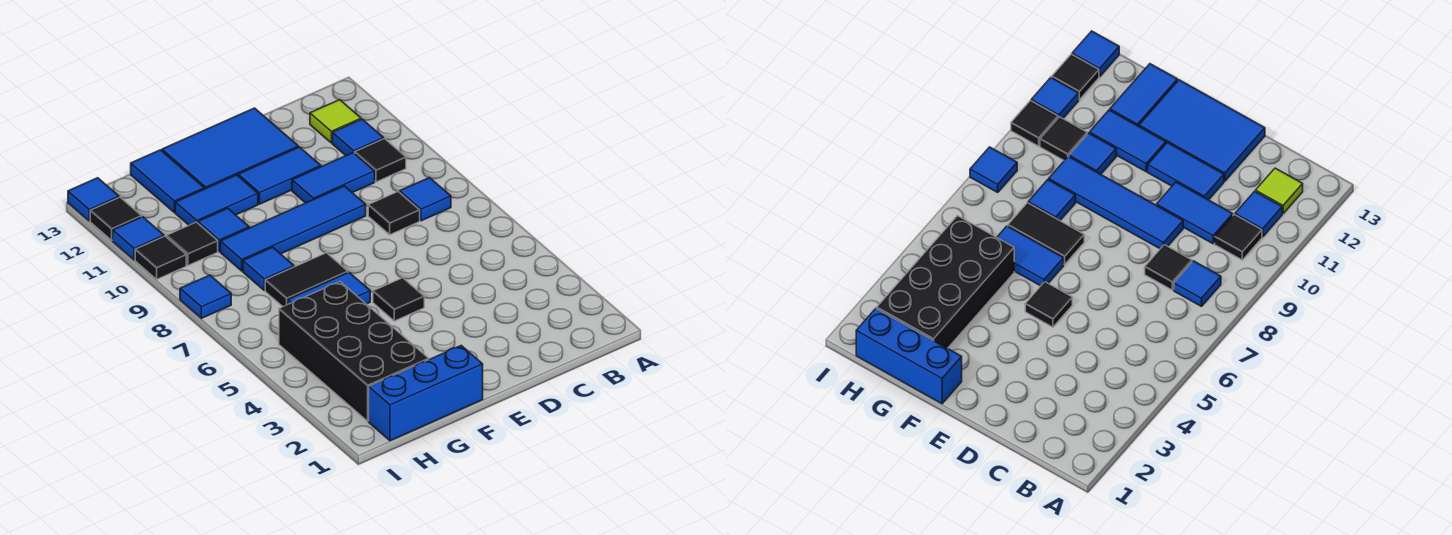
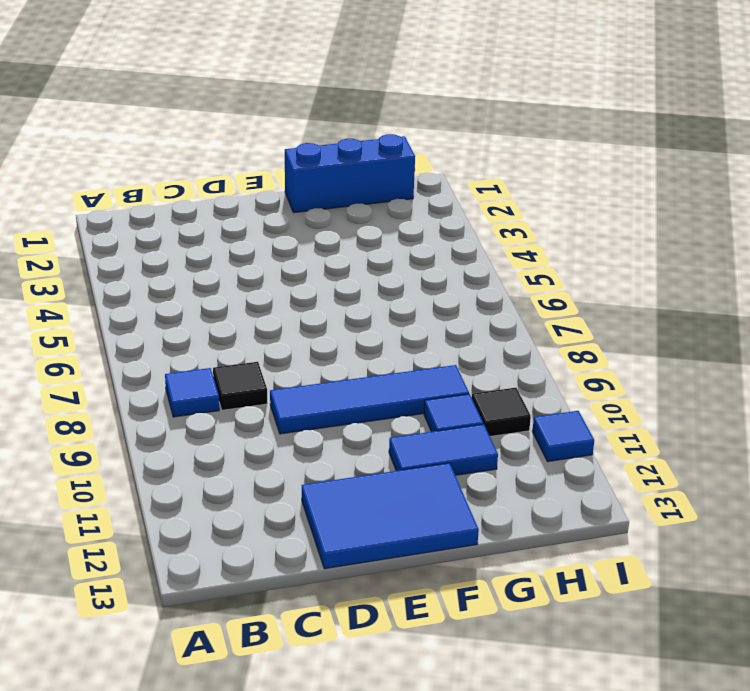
none -> black tile B10 level 1
none -> blue tile B11 level 1
none -> lime tile B12 level 1

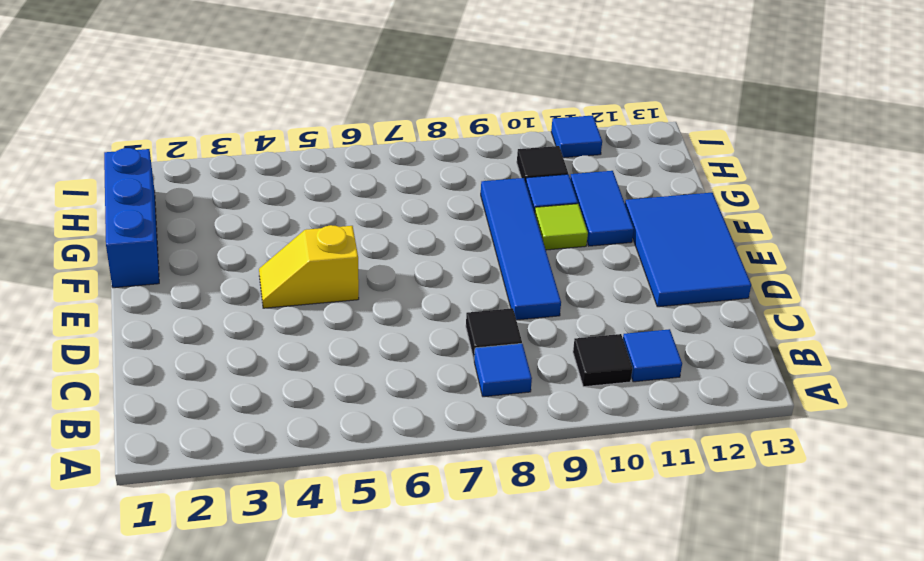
yellow slope E4:E5 level 1 top 5 -> black tile E5 level 1
lime tile F10 level 1 -> lime tile B12 level 1
none -> blue tile C10:D10 level 1
none -> blue tile D11:E11 level 1
none -> blue tile F6:G6 level 1

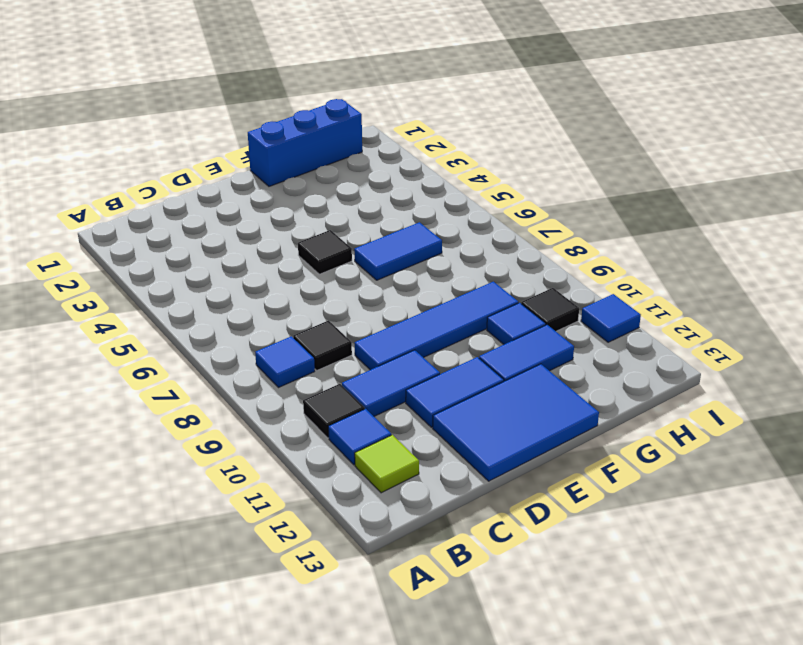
none -> black tile F7:G7 level 1
none -> black brick G2:H5 level 1
none -> blue tile G8 level 1

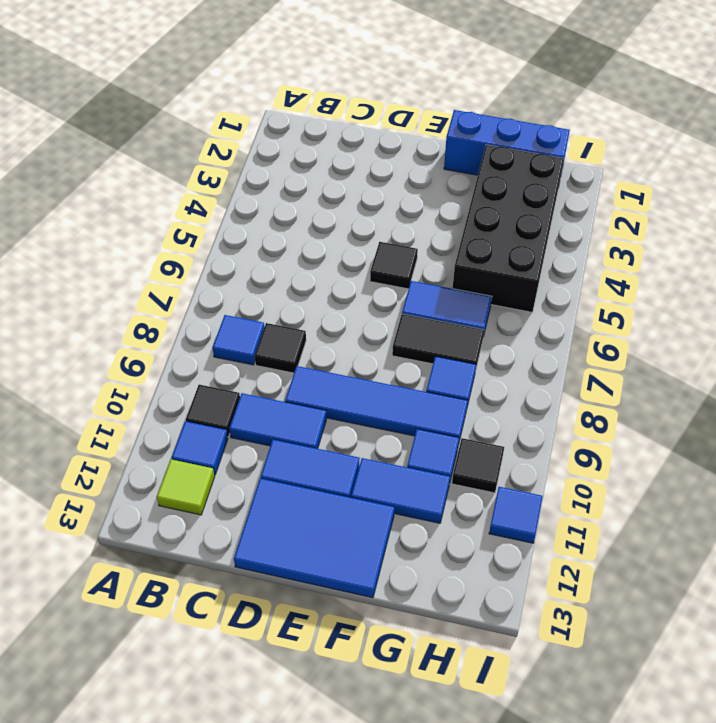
none -> blue tile G12:G13 level 1
none -> blue tile I8 level 1
none -> black tile I10 level 1

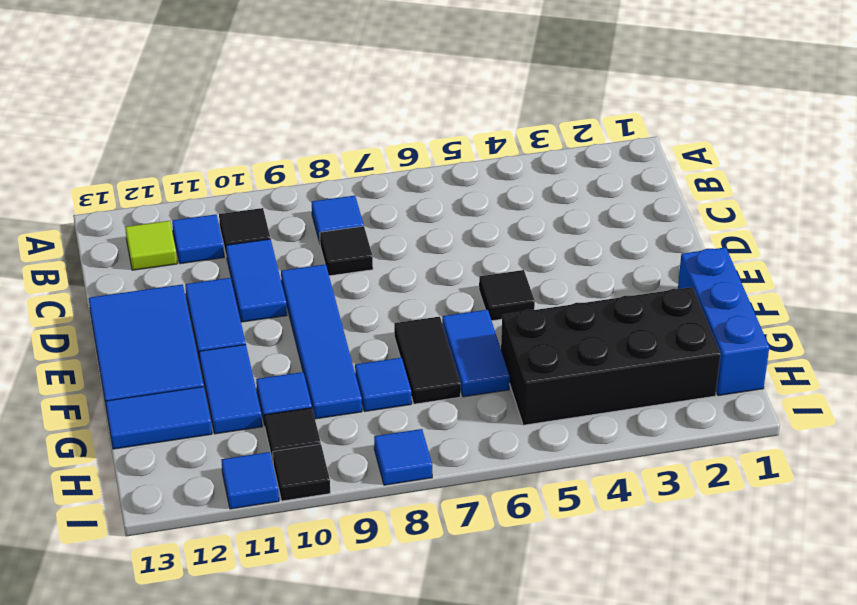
none -> black tile I12 level 1
none -> blue tile I13 level 1

